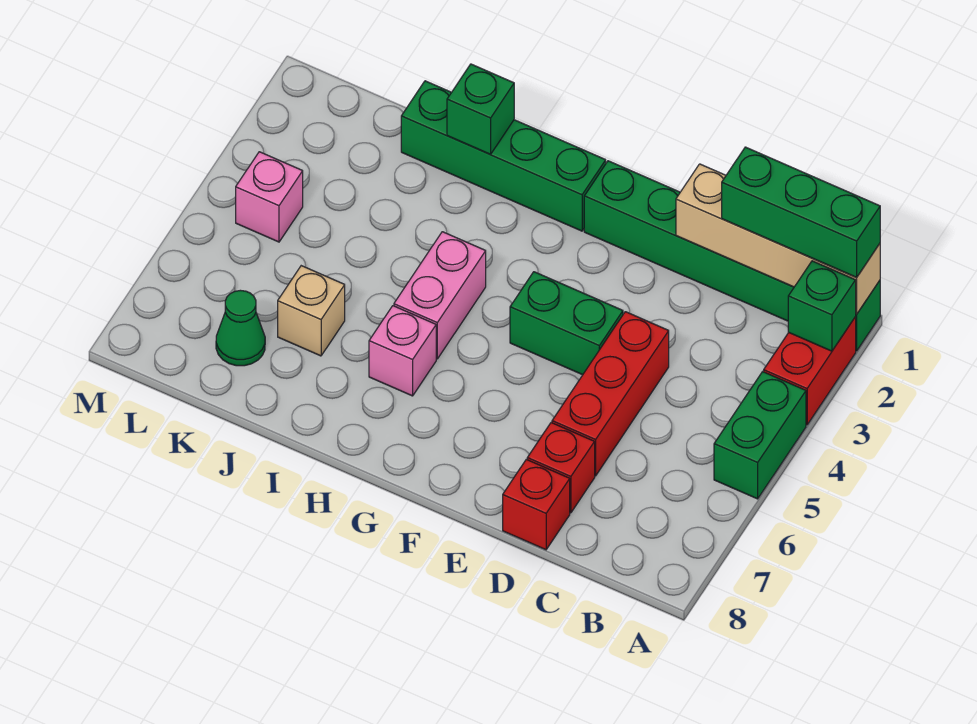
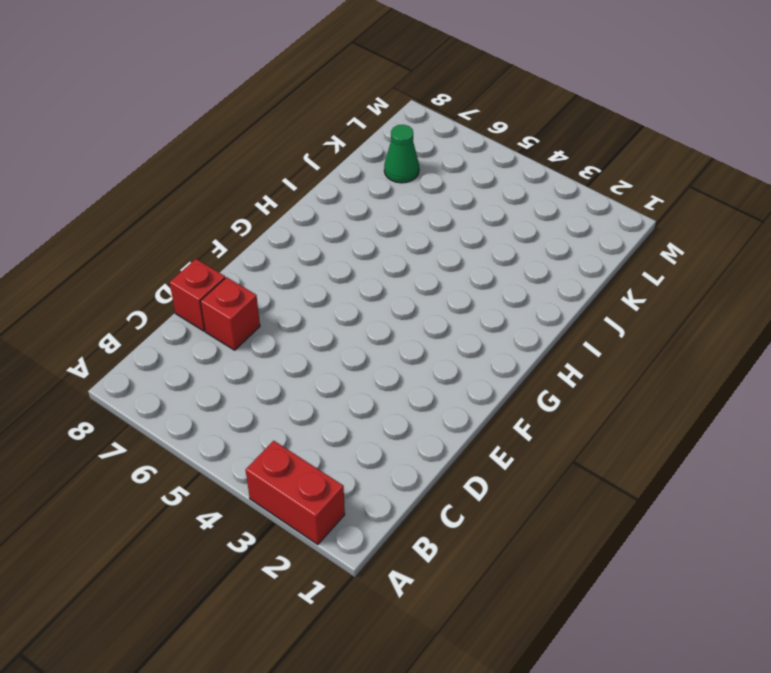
none -> green brick A1:F1 level 1
none -> green brick A4:A5 level 1
none -> red brick D4:D6 level 1

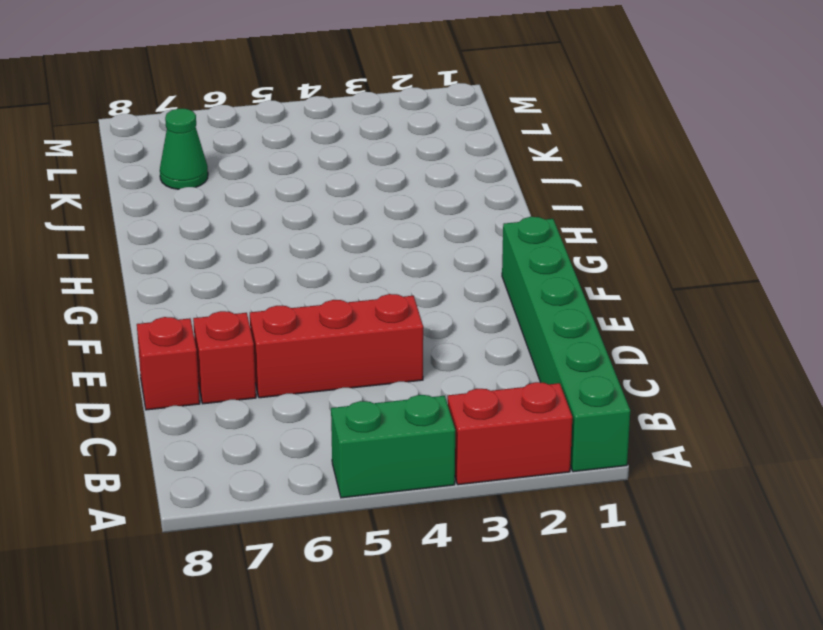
none -> green brick E4:F4 level 1
none -> green brick G1:J1 level 1
none -> pink brick H4:H5 level 1

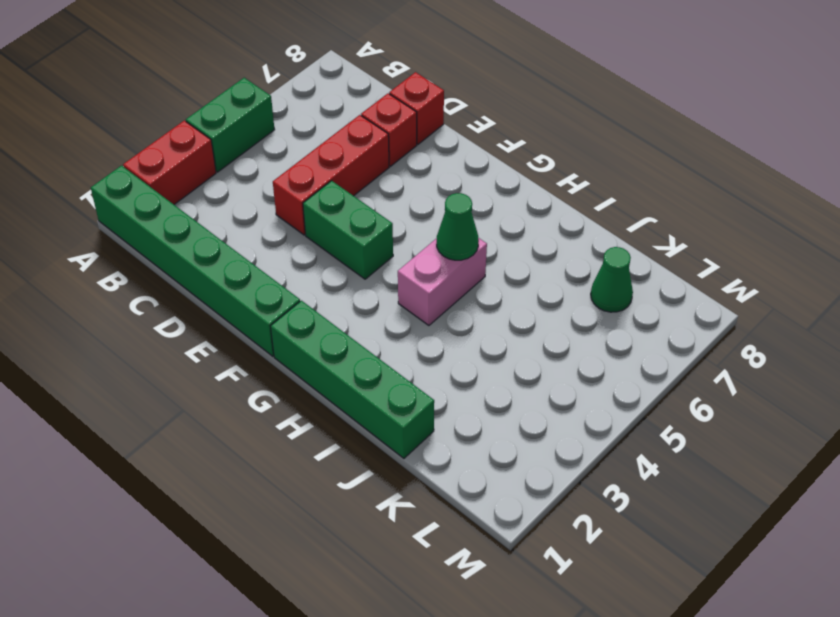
green cone H5 level 2 -> none
none -> pink brick H6 level 1
none -> tan brick J6 level 1
none -> pink brick L4 level 1

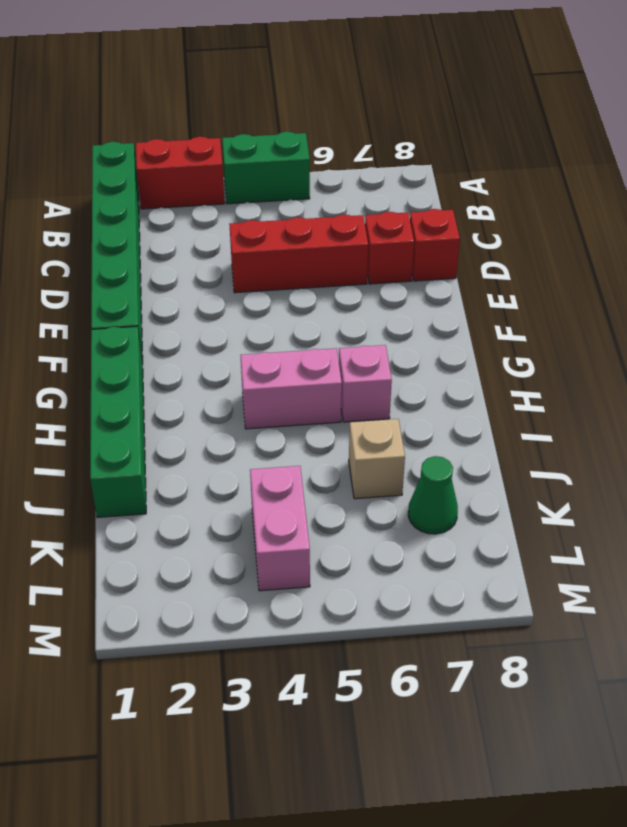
pink brick K4:L4 level 1 -> pink brick L4 level 1
none -> green brick E4:F4 level 1
none -> tan brick A1:D1 level 2
none -> green brick A2 level 2

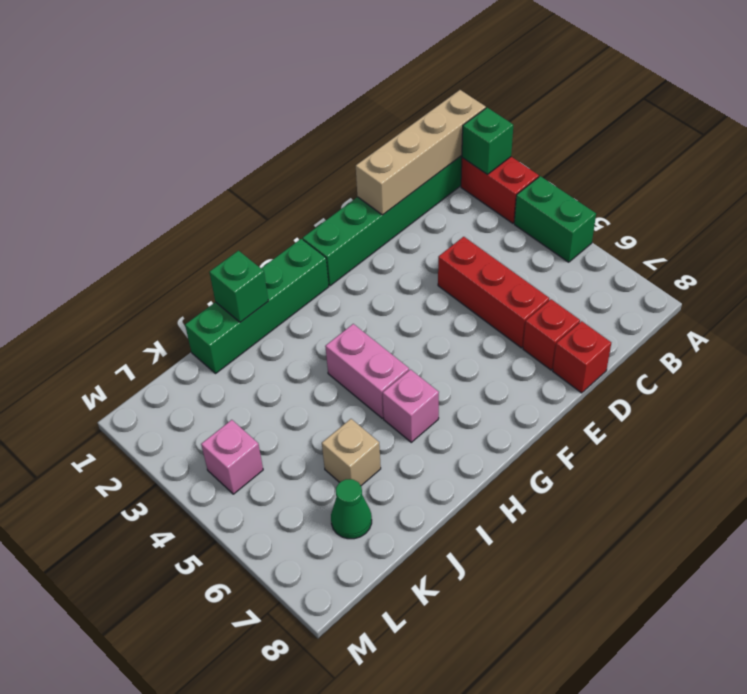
none -> green brick E4:F4 level 1
none -> green brick A1:C1 level 3

